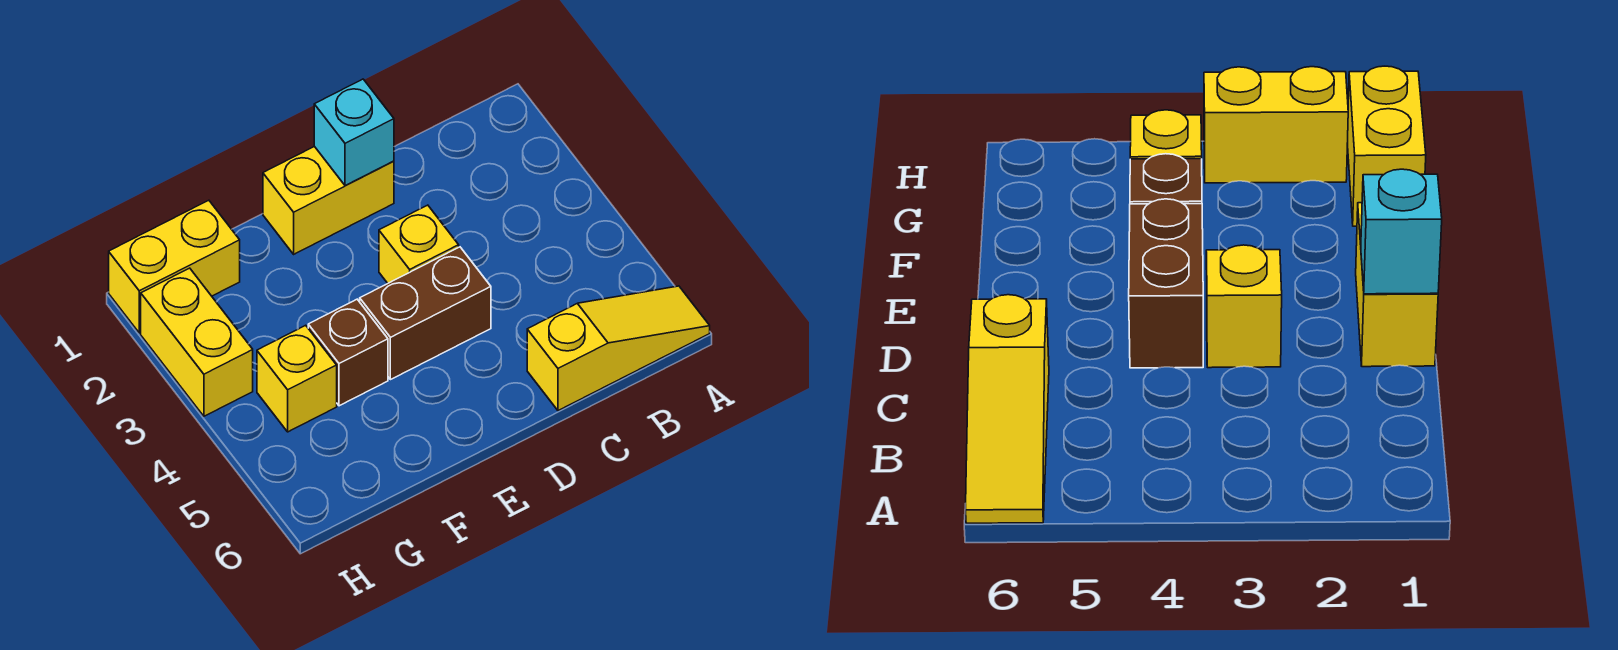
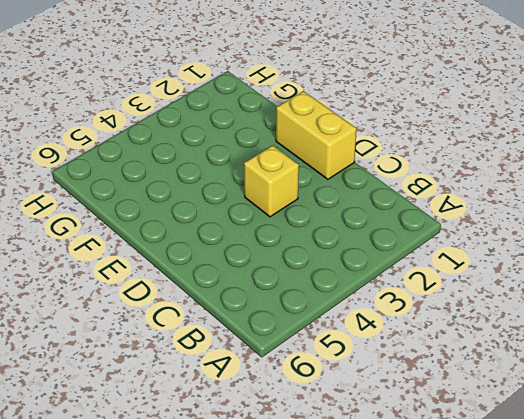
none -> yellow slope A6:C6 level 1 top C
none -> brown brick D4:E4 level 1

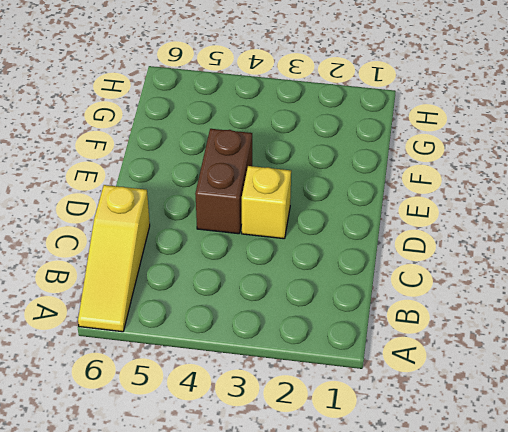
none -> yellow brick D1:E1 level 1
none -> brown brick F4 level 1

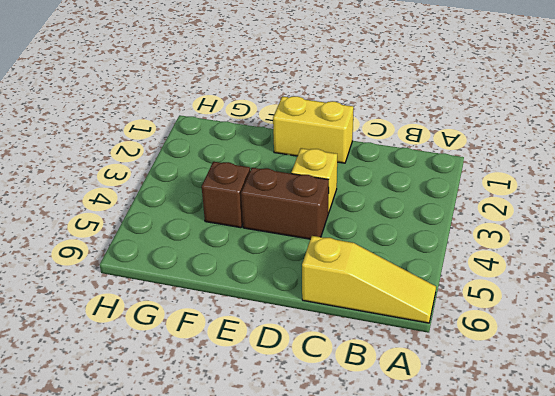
none -> yellow brick G1:H1 level 1
none -> yellow brick G4 level 1

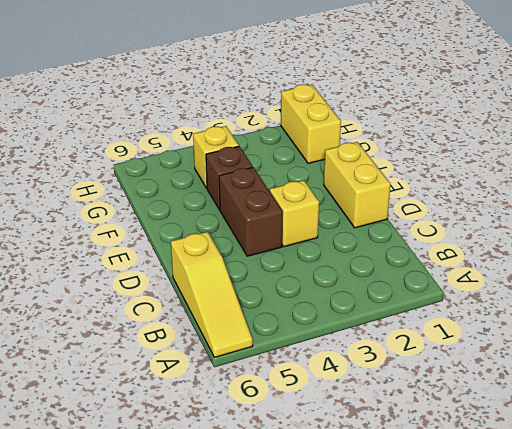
none -> yellow brick H2:H3 level 1
none -> cyan brick D1 level 2

